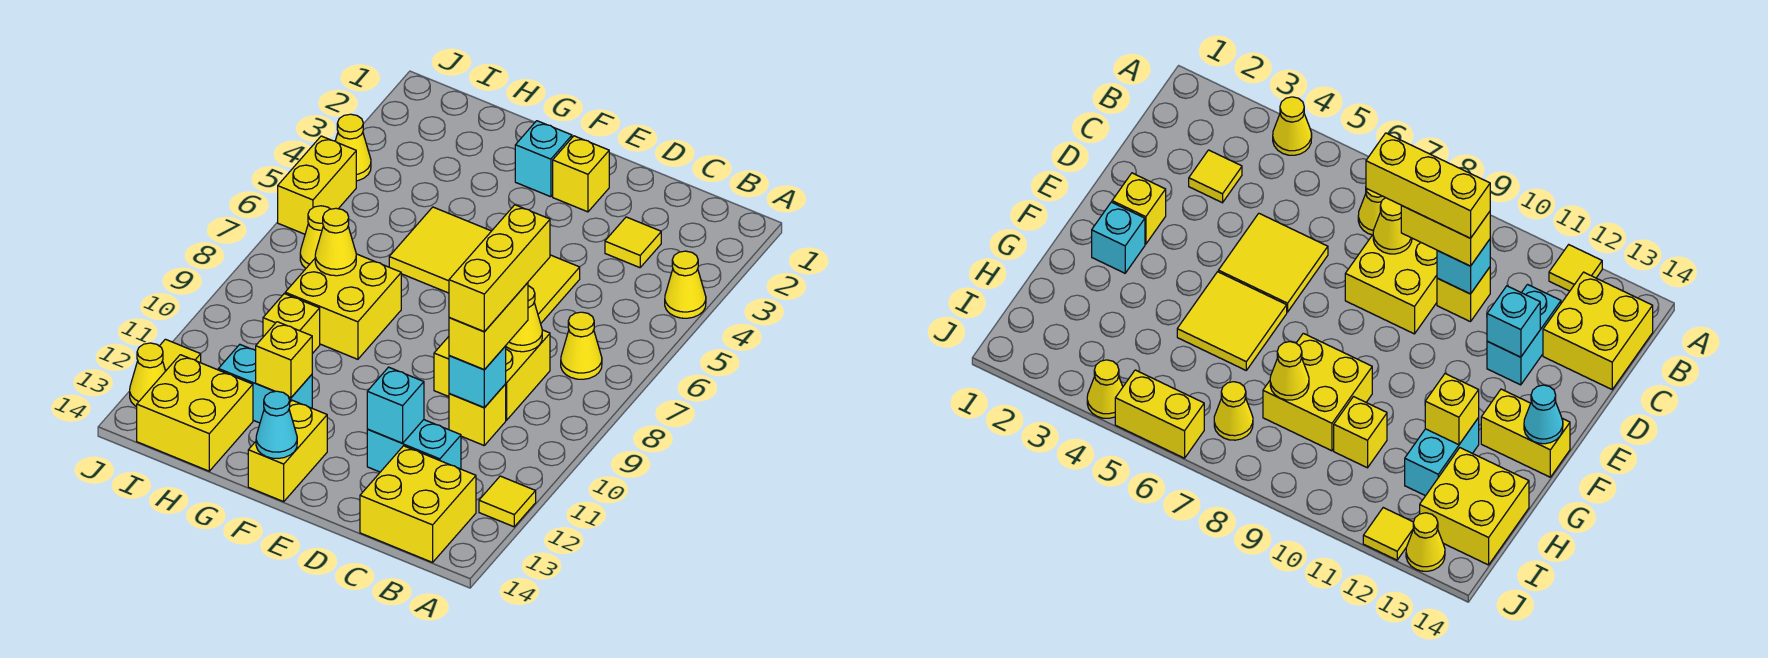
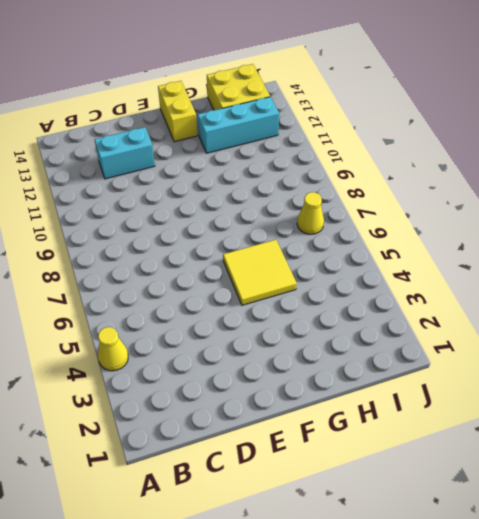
cyan brick G12:I12 level 1 -> cyan brick G12:H12 level 1
none -> yellow tile A12 level 1
none -> yellow cone B7 level 1
none -> yellow brick B13:C14 level 1
none -> yellow tile C3 level 1

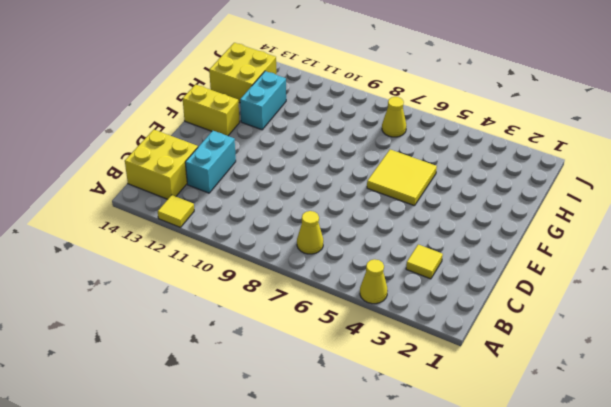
none -> yellow brick C8:D9 level 1
none -> yellow brick C10 level 1
none -> yellow tile D5:E6 level 1
none -> yellow brick E2 level 1

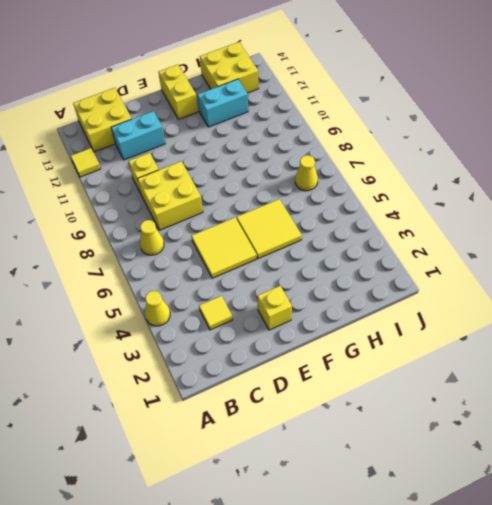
none -> cyan brick F2 level 1
none -> yellow brick G8:H9 level 1
none -> yellow brick H10 level 1
none -> yellow cone J4 level 1

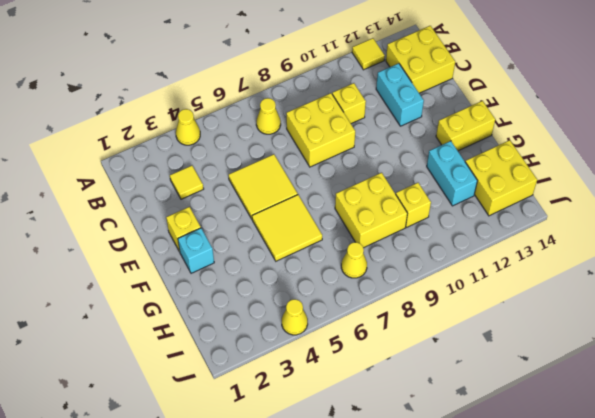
none -> yellow brick J5:J6 level 1
none -> yellow tile J12 level 1
none -> yellow cone J13 level 1
none -> yellow cone C8 level 2

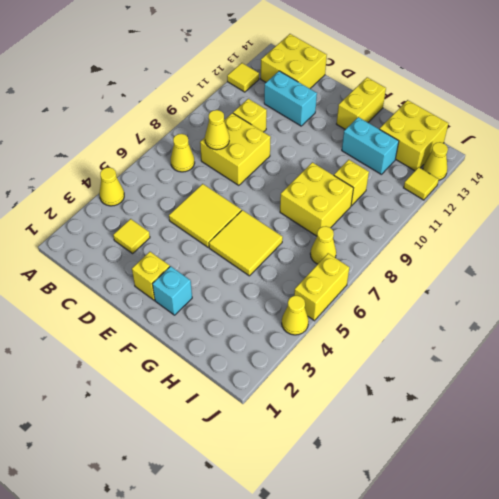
none -> cyan brick C10 level 2
none -> cyan brick D12 level 2
none -> cyan cone F14 level 2
none -> yellow brick G12 level 2

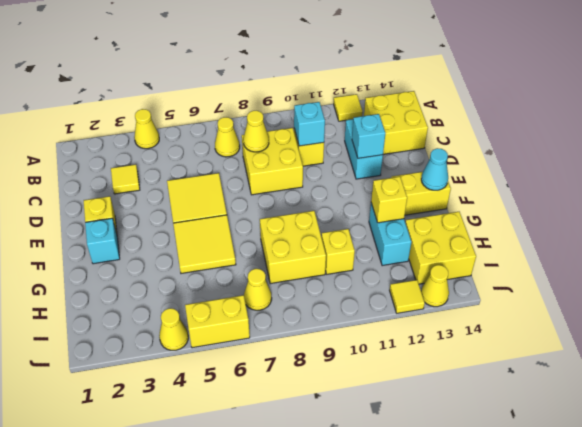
none -> yellow cone H8 level 2
none -> yellow brick C9:C10 level 3
none -> yellow brick C8:C10 level 4

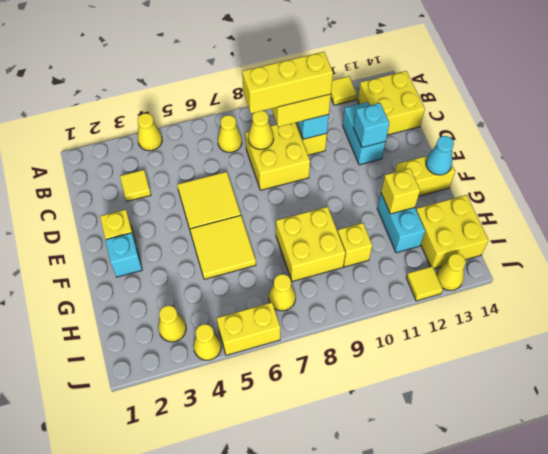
yellow cone I3 level 1 -> yellow cone H8 level 2

